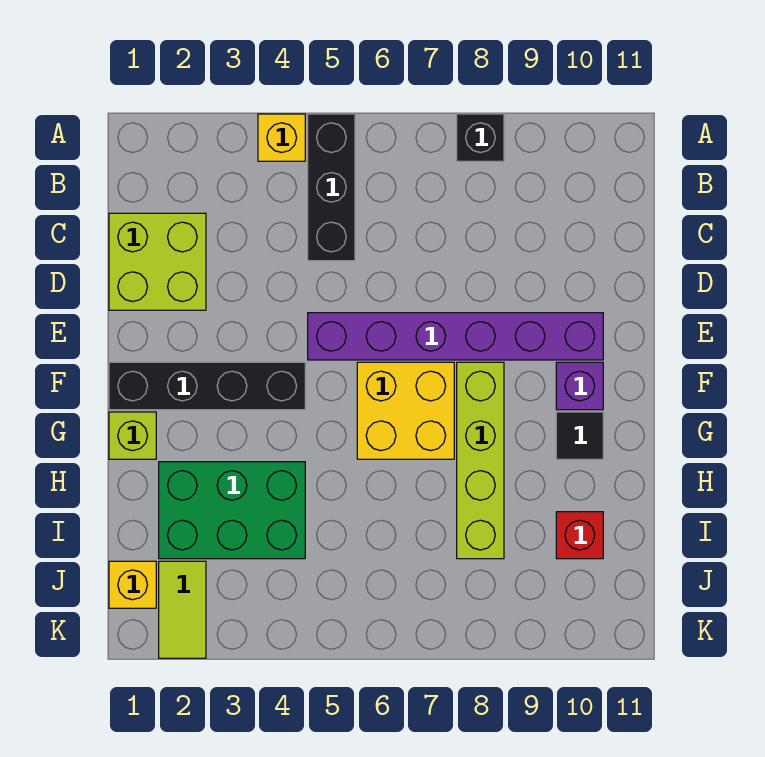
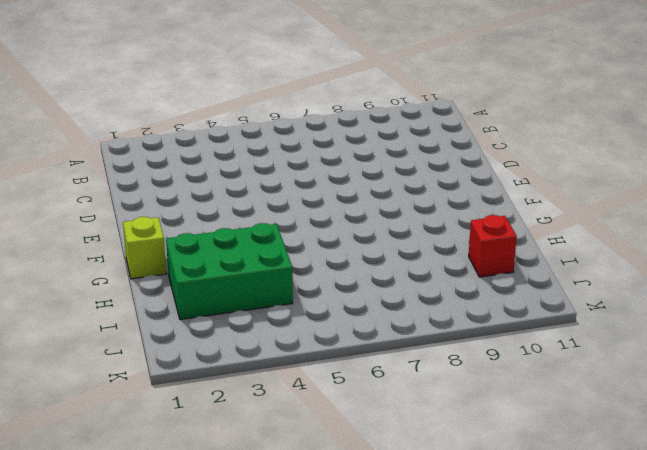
none -> yellow brick A4 level 1
none -> black brick A5:C5 level 1
none -> black brick A8 level 1

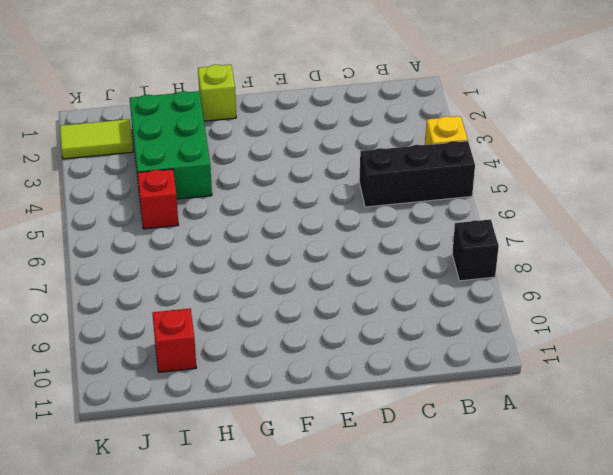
red brick I5 level 1 -> none
none -> lime brick C1:D2 level 1
none -> purple brick E5:E10 level 1
none -> black brick F1:F4 level 1

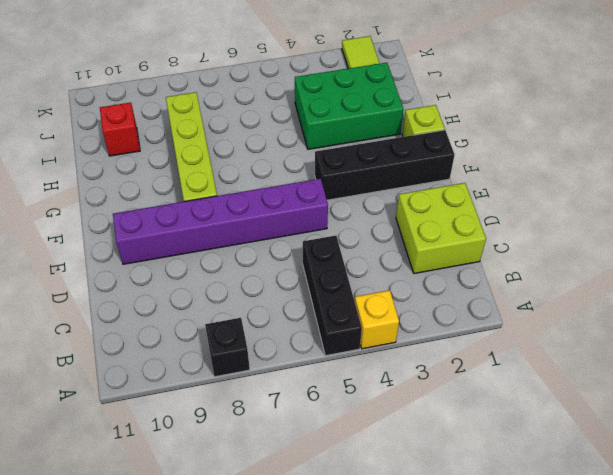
none -> yellow brick F6:G7 level 1
none -> purple brick F10 level 1
none -> black tile G10 level 1

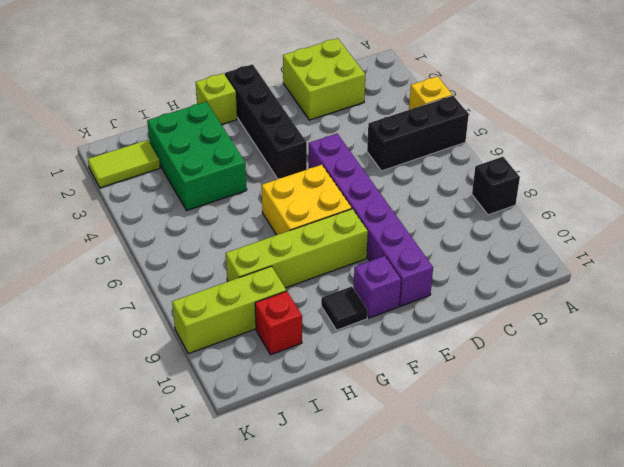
lime brick I9:K9 level 1 -> none
none -> yellow brick J1 level 1

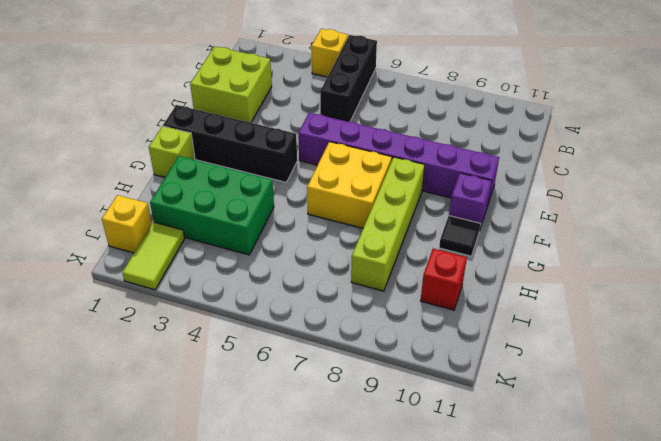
none -> black brick A8 level 1

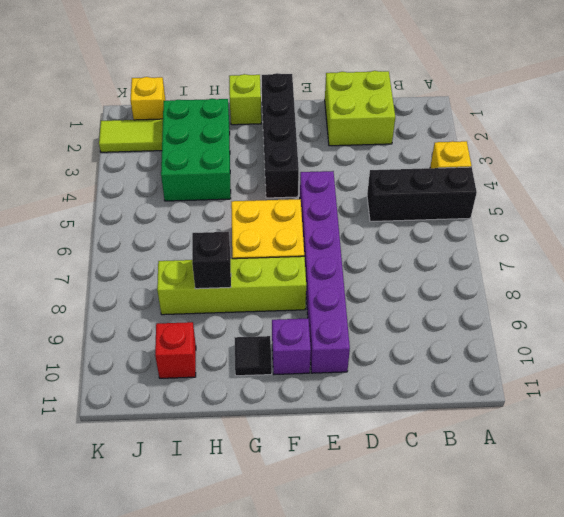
black brick H8 level 2 -> black brick A8 level 1

